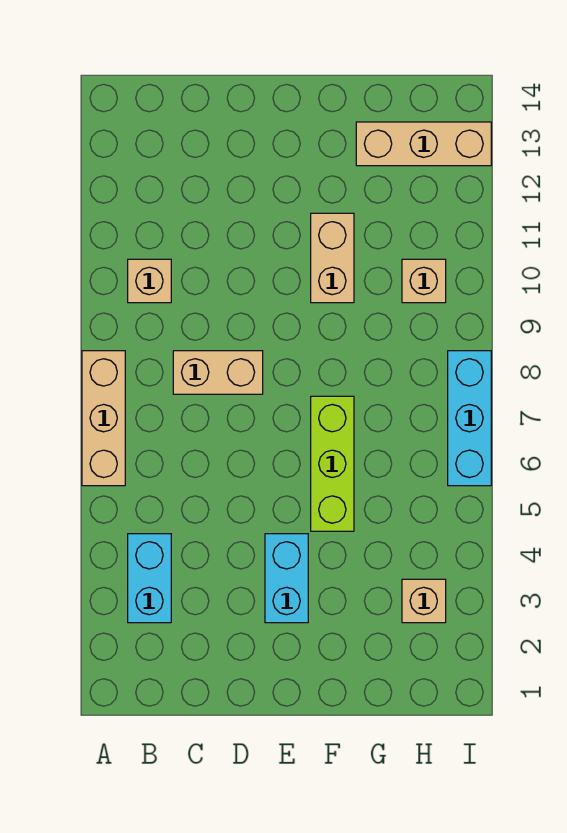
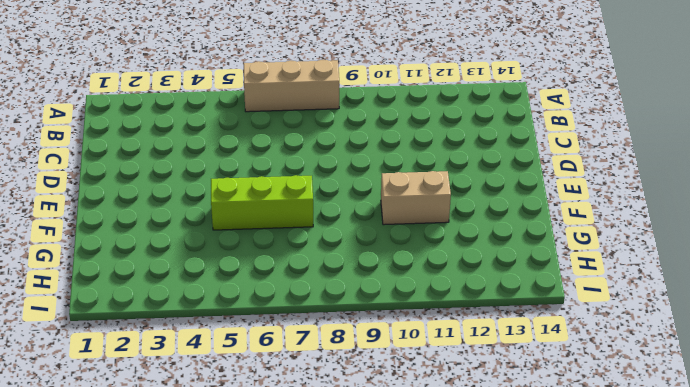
none -> cyan brick B3:B4 level 1
none -> tan brick B10 level 1

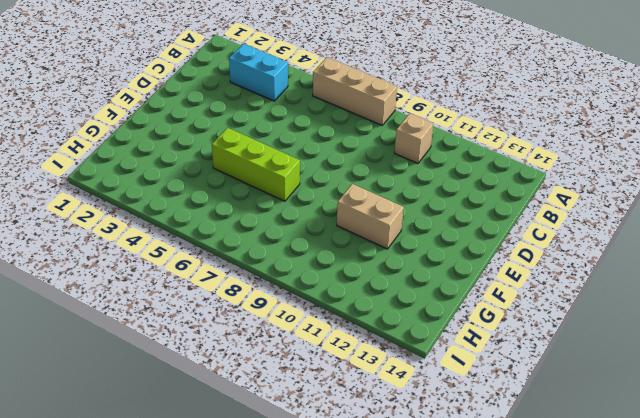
none -> tan brick C8:D8 level 1
none -> cyan brick E3:E4 level 1

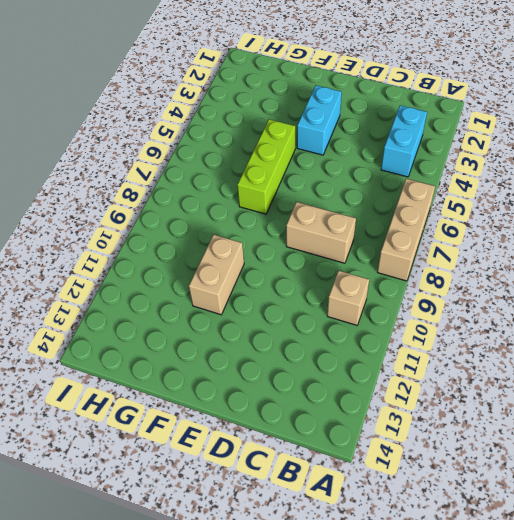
none -> tan brick G13:I13 level 1
none -> tan brick H3 level 1

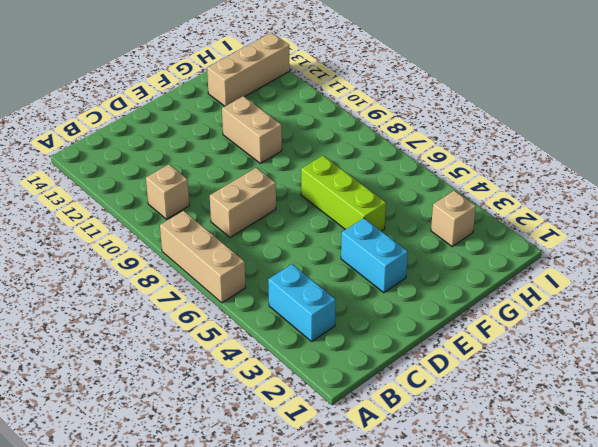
none -> tan brick H10 level 1
none -> cyan brick I6:I8 level 1

